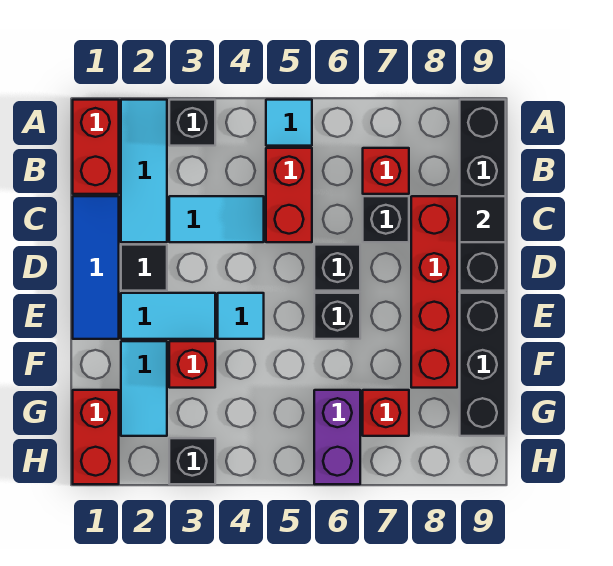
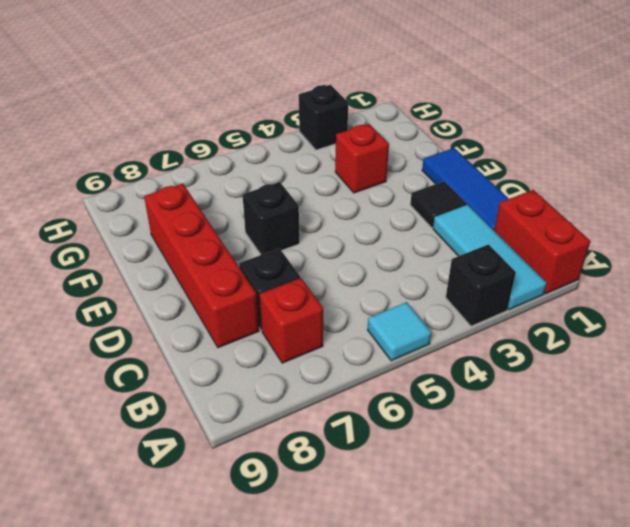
none -> black brick A9:D9 level 1
none -> red brick B5:C5 level 1
none -> cyan tile C3:C4 level 1

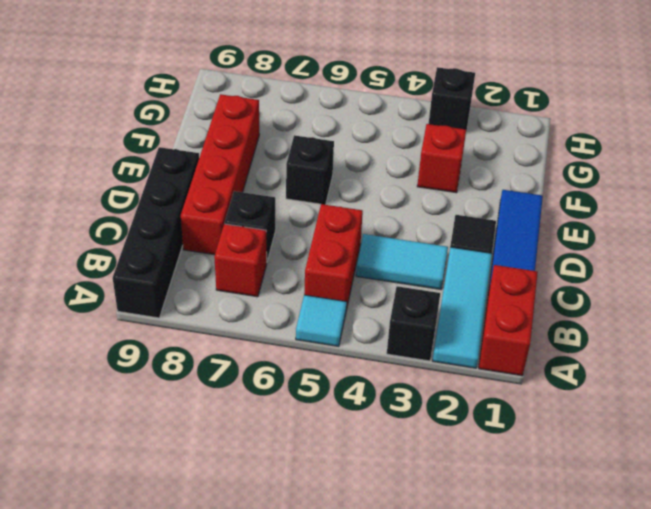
none -> black brick D6 level 1
none -> cyan tile E2:E3 level 1
none -> cyan tile E4 level 1

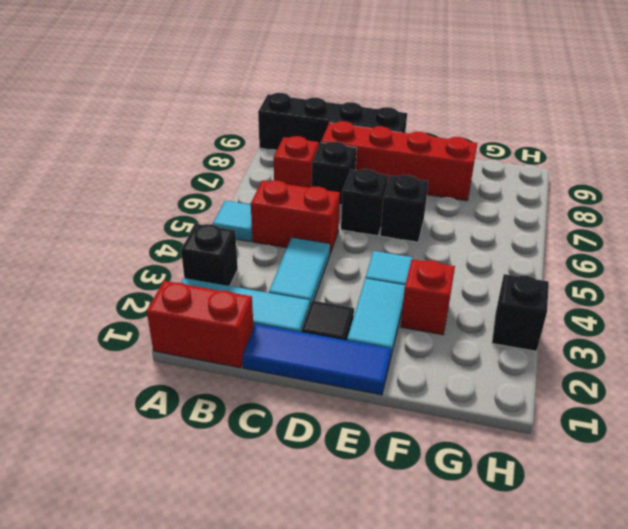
none -> black brick E9:G9 level 1
none -> cyan tile F2:G2 level 1
none -> red brick G1:H1 level 1

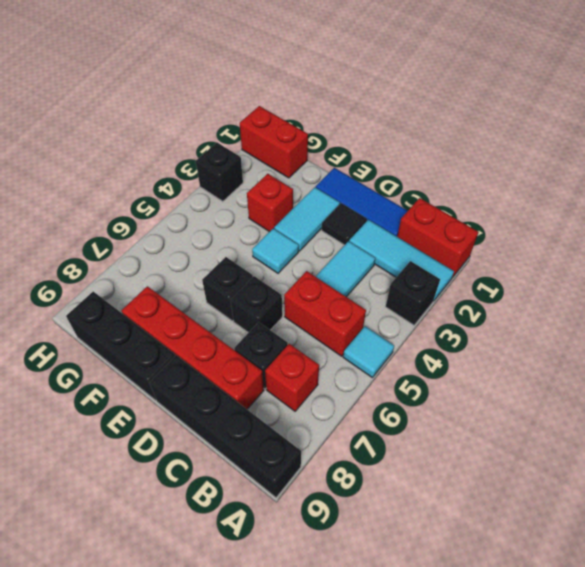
none -> cyan tile F2:G2 level 1
none -> purple brick G6:H6 level 1
none -> red brick G7 level 1

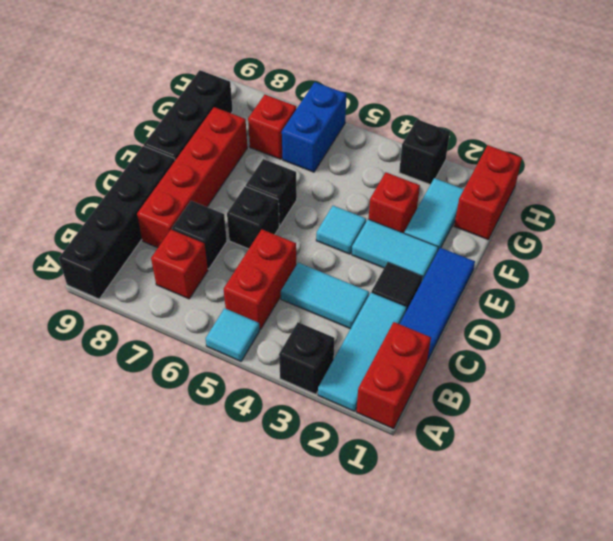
blue brick G6:H6 level 1 -> purple brick G6:H6 level 1
none -> black tile C9 level 2

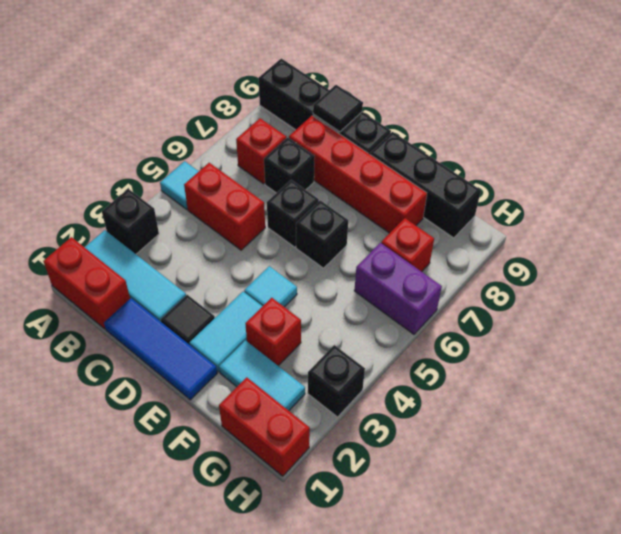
none -> cyan tile C3:C4 level 1

